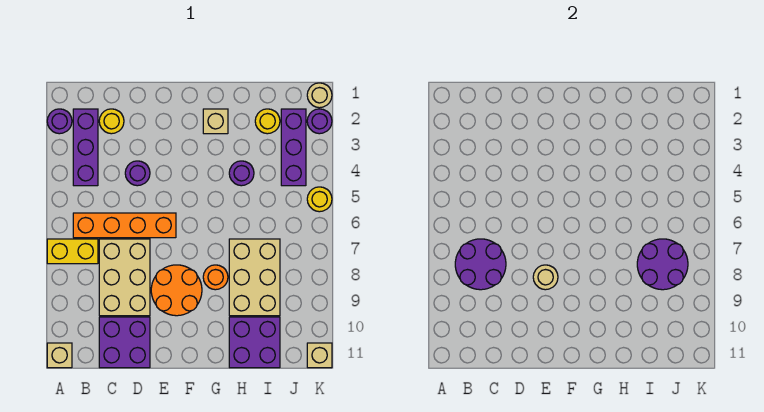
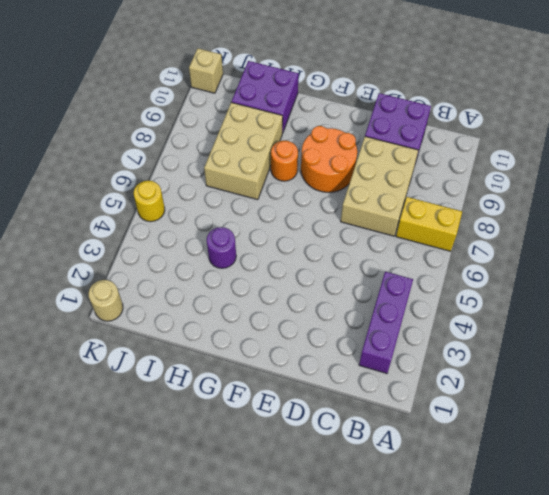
none -> purple round brick A2 level 1
none -> tan brick A11 level 1
none -> orange brick B6:E6 level 1

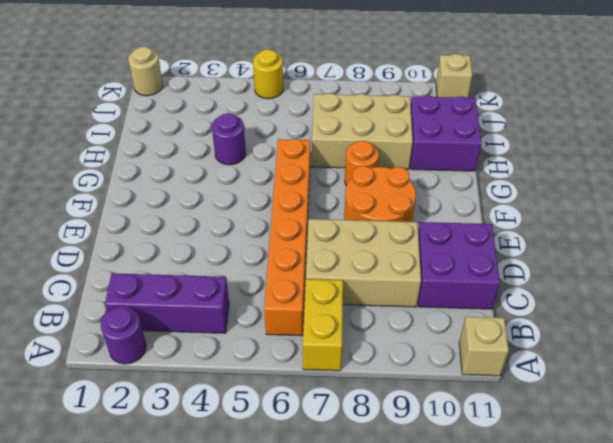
orange brick B6:G6 level 1 -> orange brick B6:E6 level 1
none -> yellow round brick C2 level 1
none -> purple round brick D4 level 1
none -> tan brick G2 level 1

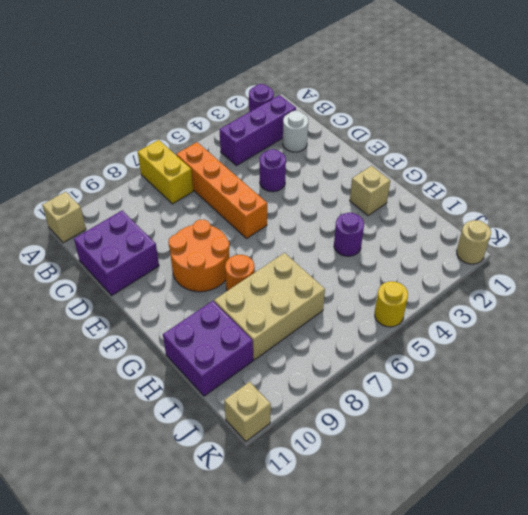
white round brick C2 level 1 -> yellow round brick C2 level 1
none -> tan brick C7:D9 level 1
none -> yellow round brick I2 level 1
none -> purple brick J2:J4 level 1

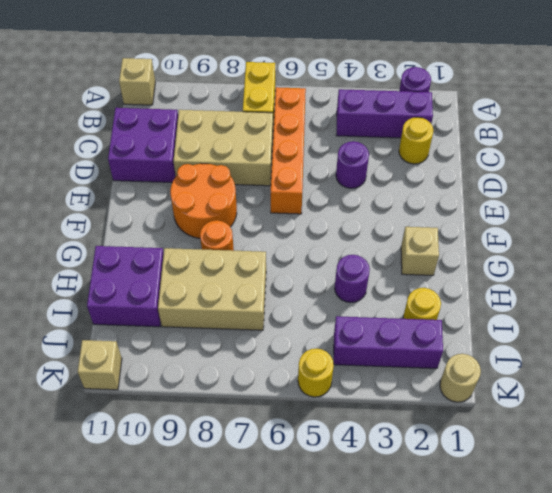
none -> purple round brick K2 level 1
none -> purple round brick B7:C8 level 2
none -> tan round brick E8 level 2

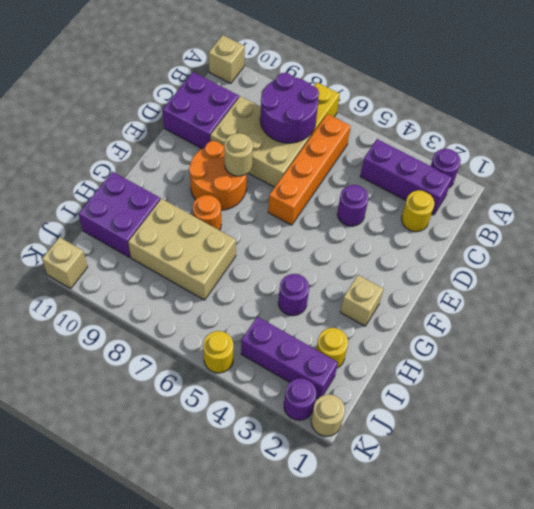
none -> purple round brick I7:J8 level 2

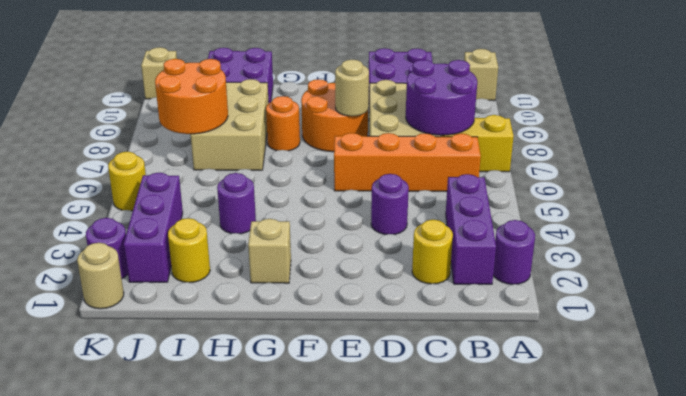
orange round brick I7:J8 level 2 -> purple round brick I7:J8 level 2

